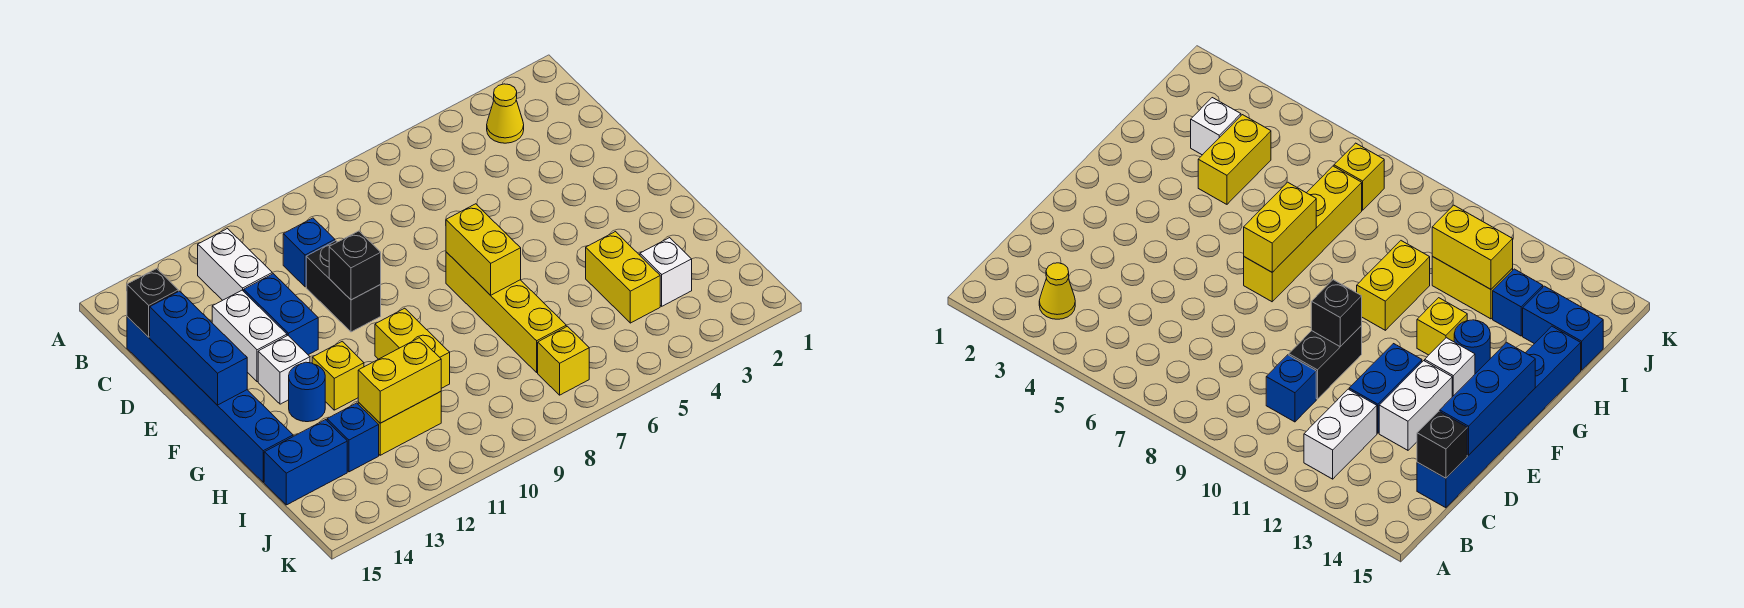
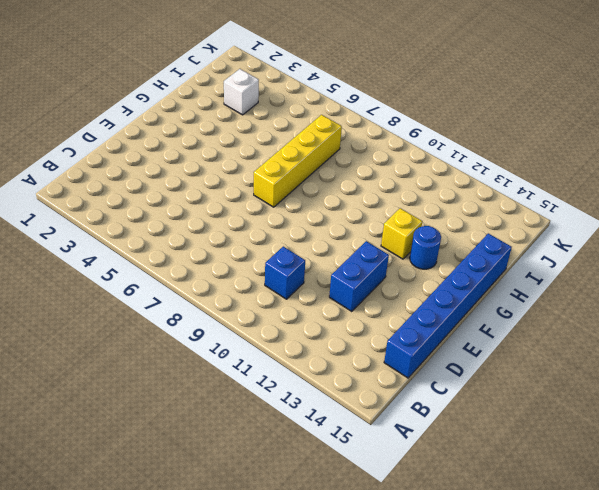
none -> yellow cone B3 level 1
none -> white brick B12:C12 level 1
none -> black brick D10:E10 level 1

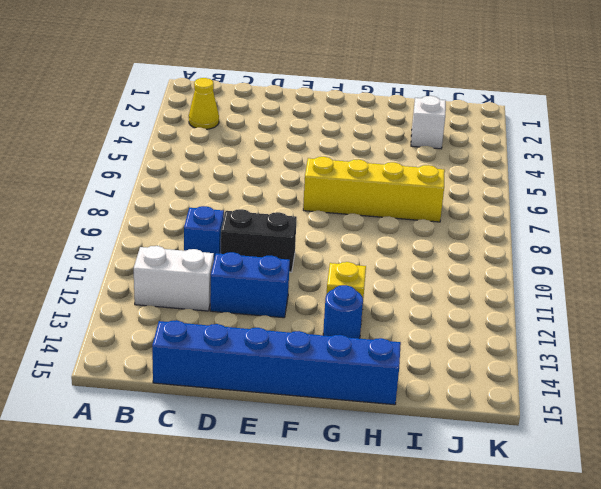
none -> white brick D13:E13 level 1
none -> white brick F13 level 1
none -> yellow brick G10:H10 level 1

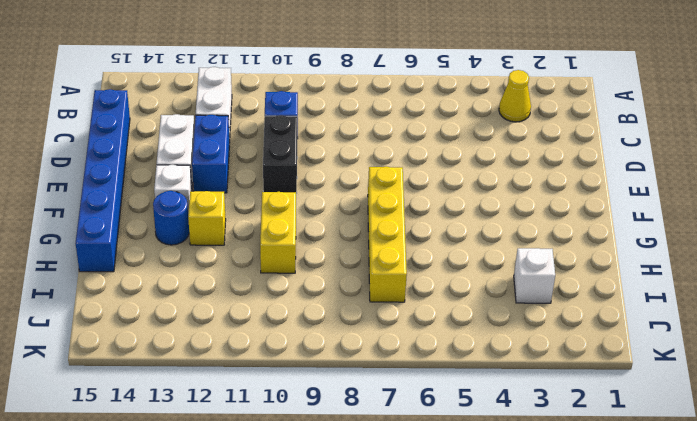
none -> yellow brick H4:I4 level 1
none -> yellow brick I11:I12 level 1
none -> blue brick I13 level 1

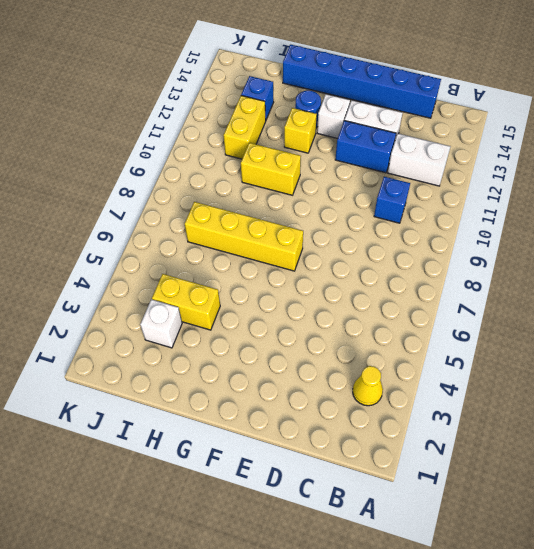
none -> black brick D10:E10 level 1
none -> blue brick I14:I15 level 1
none -> yellow brick J7 level 1

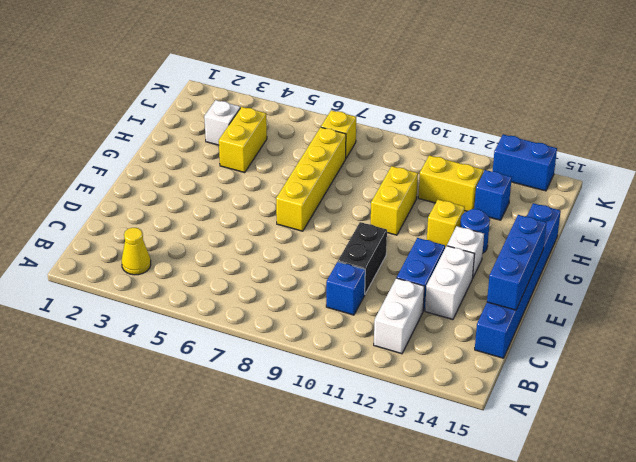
blue brick K13:K14 level 1 -> blue brick I14:I15 level 1
none -> black brick C15 level 2
none -> black brick E10 level 2
none -> yellow brick F7:G7 level 2

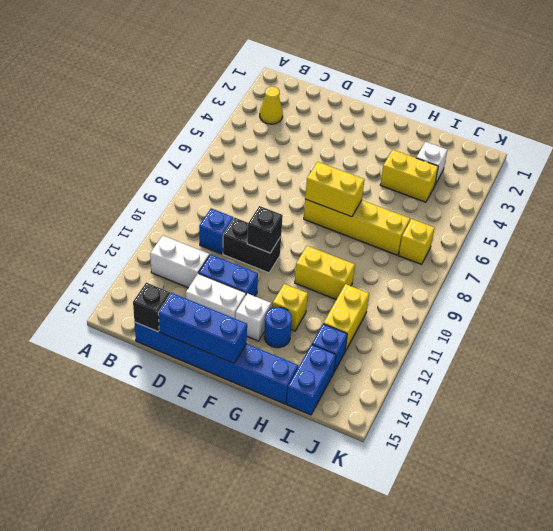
none -> yellow brick I11:I12 level 2

